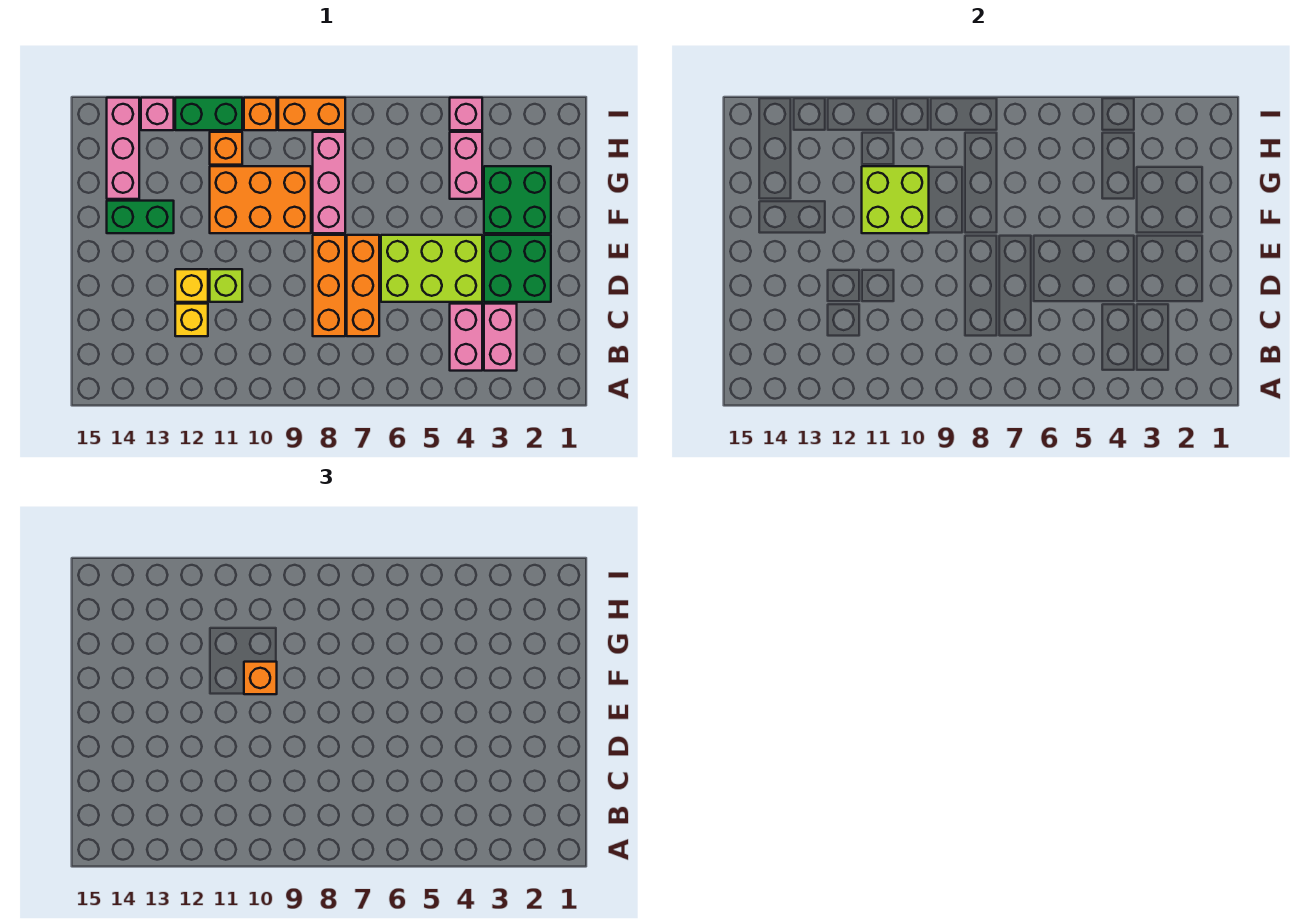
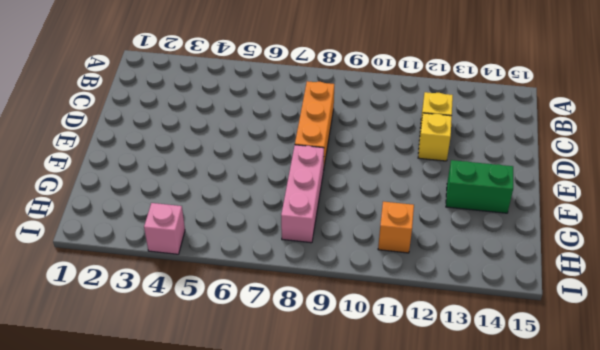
none -> pink brick B3:C3 level 1
none -> pink brick B4:C4 level 1
none -> orange brick C7:E7 level 1

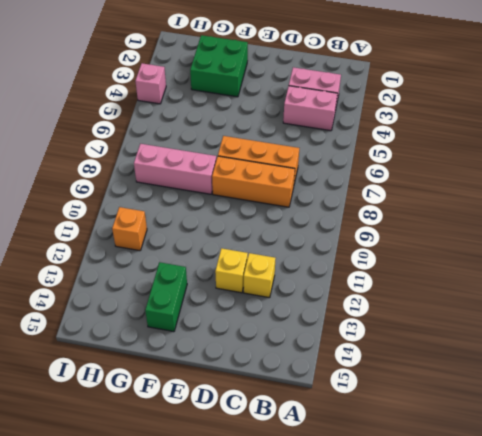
none -> green brick D2:E3 level 1
none -> lime brick D4:E6 level 1
none -> lime brick D11 level 1

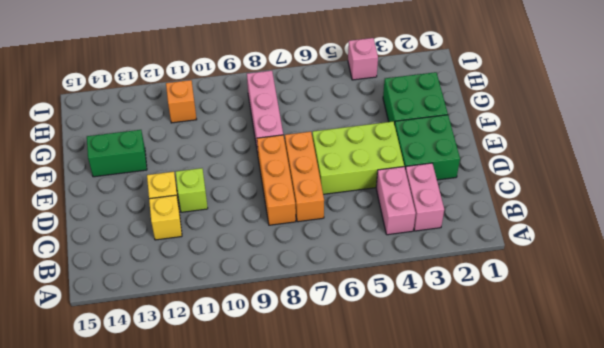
none -> orange brick F9:G11 level 1
none -> pink brick G4:H4 level 1
none -> pink brick G14:I14 level 1

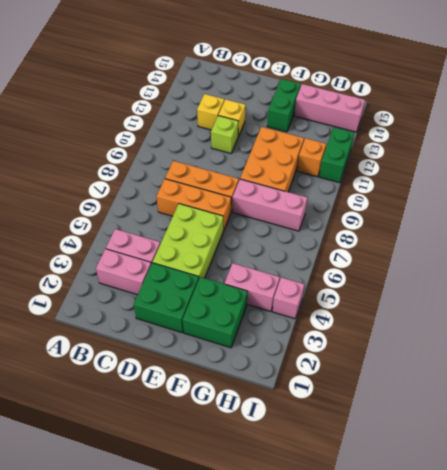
none -> orange brick I8:I9 level 1
none -> orange brick I10 level 1
none -> pink brick I13 level 1

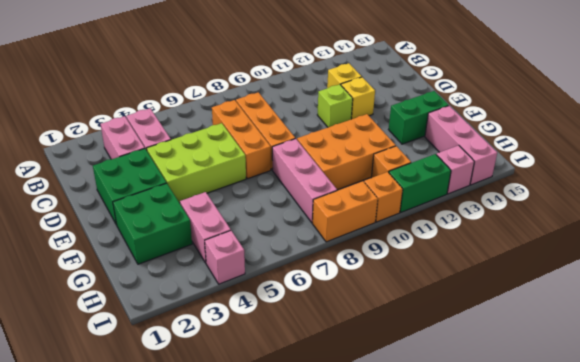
none -> lime brick F10:G11 level 2
none -> orange brick F10 level 3

